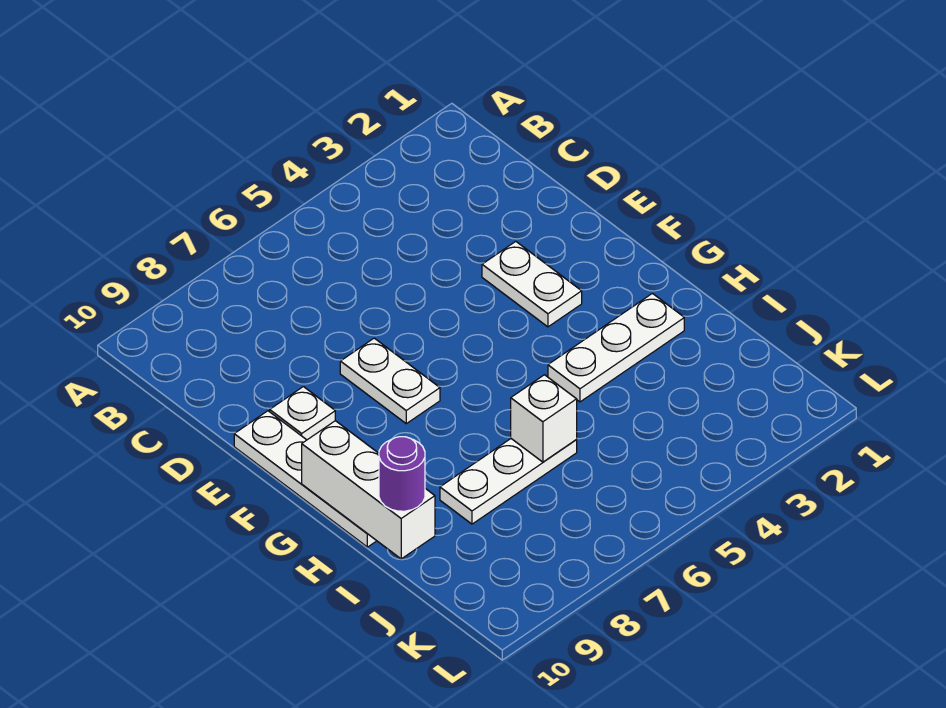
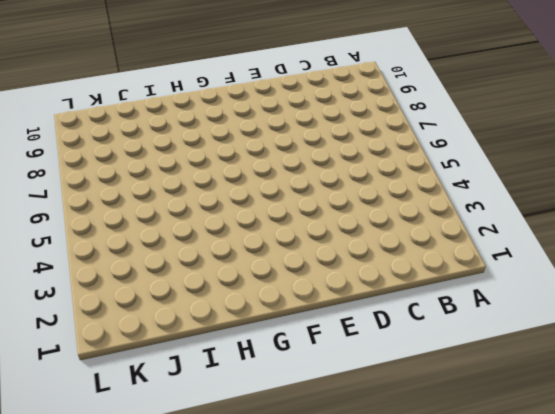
none -> white plate E3:F3 level 1
none -> white plate E7:F7 level 1

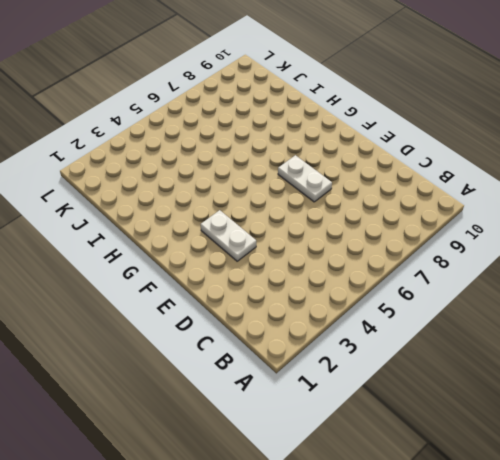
none -> white plate E9 level 1
none -> white plate E10:H10 level 1

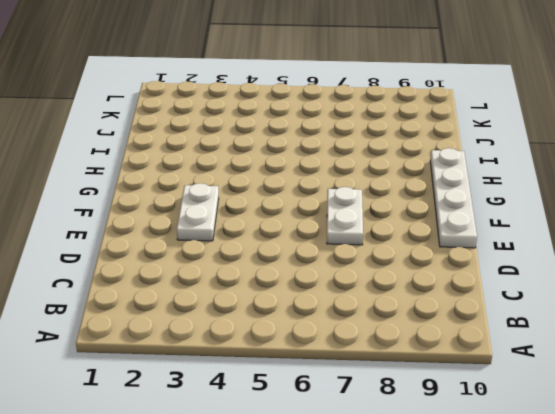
none -> white plate E9 level 1
none -> white plate H2:H4 level 1

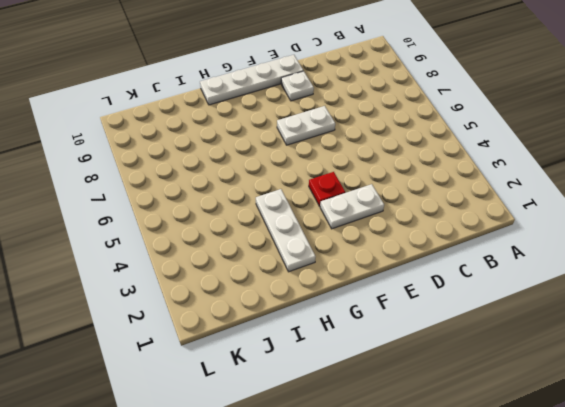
red plate F4 level 1 -> none
none -> white plate I6:I8 level 1
none -> white brick G10:I10 level 2

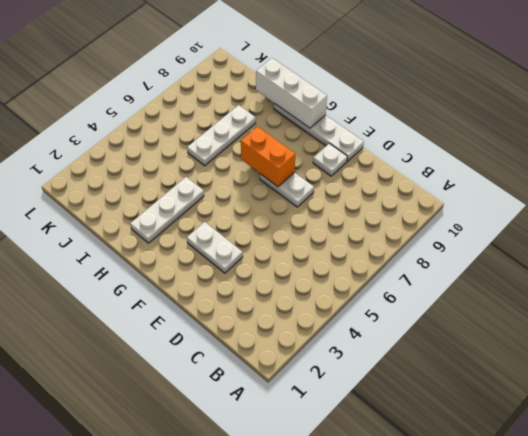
orange brick F7:G7 level 2 -> none
none -> white brick I6 level 2
none -> purple round brick I10 level 3

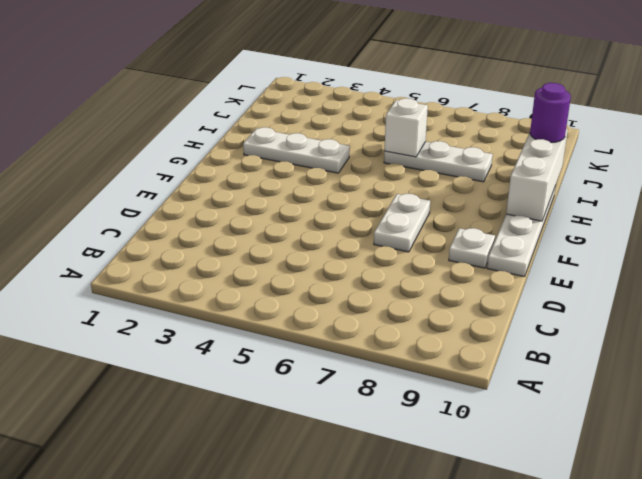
none -> white plate E3:F3 level 1

